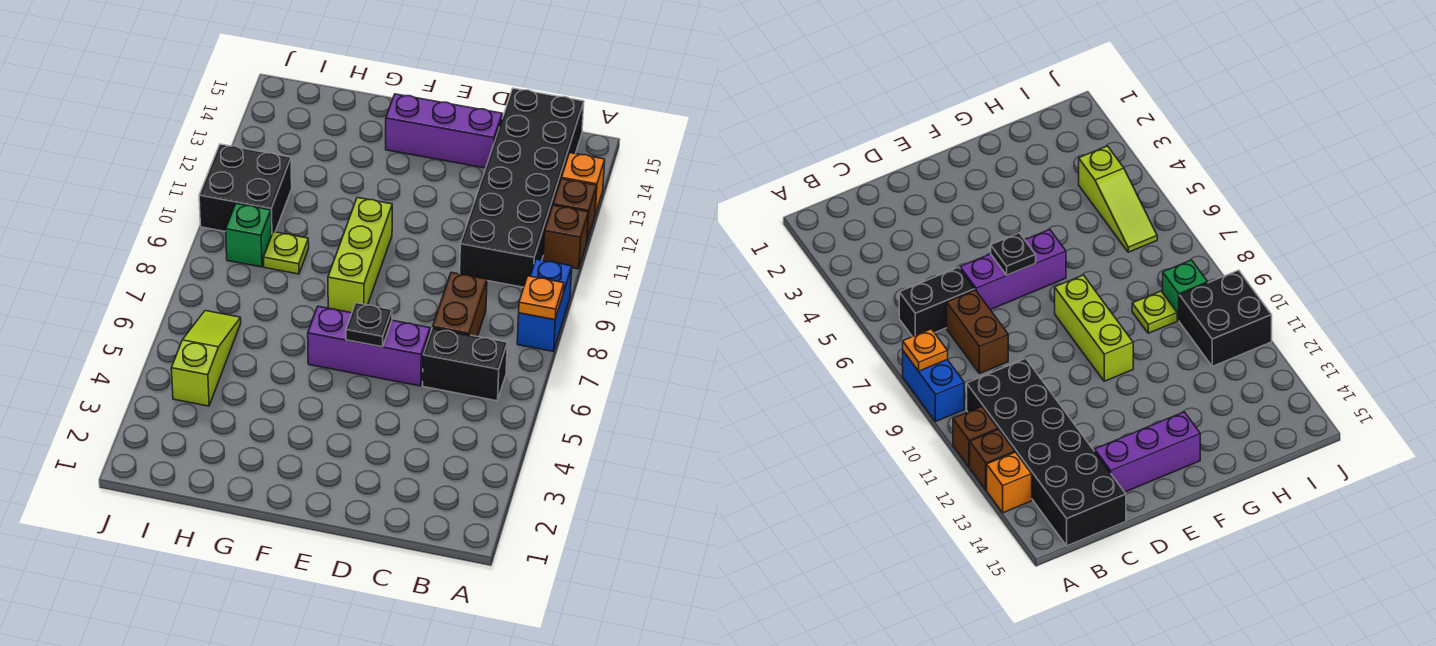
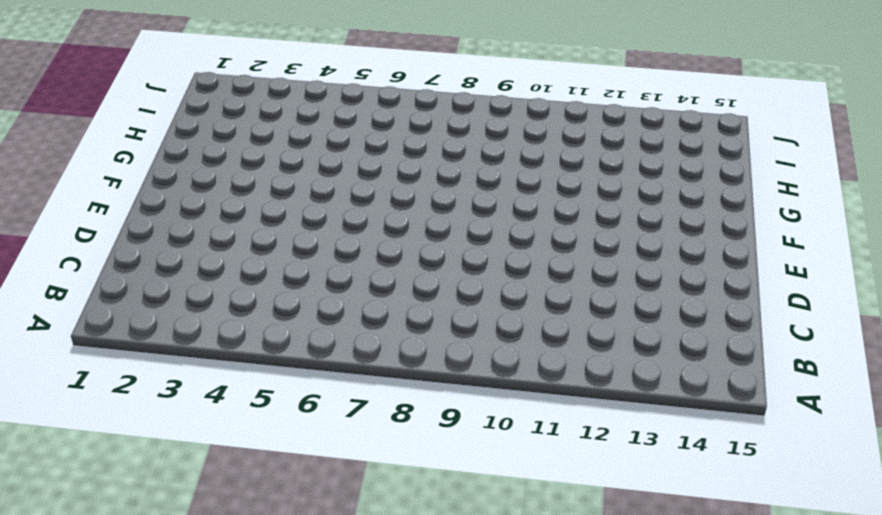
none -> blue brick A8:A9 level 1
none -> brown brick A11 level 1
none -> brown brick A12 level 1

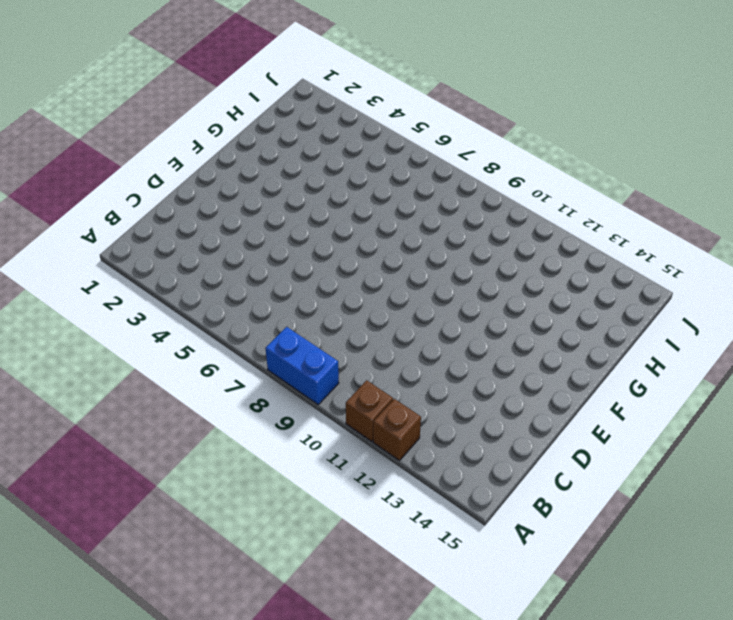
none -> orange brick A13 level 1
none -> black brick B6:C6 level 1
none -> black brick B10:C15 level 1

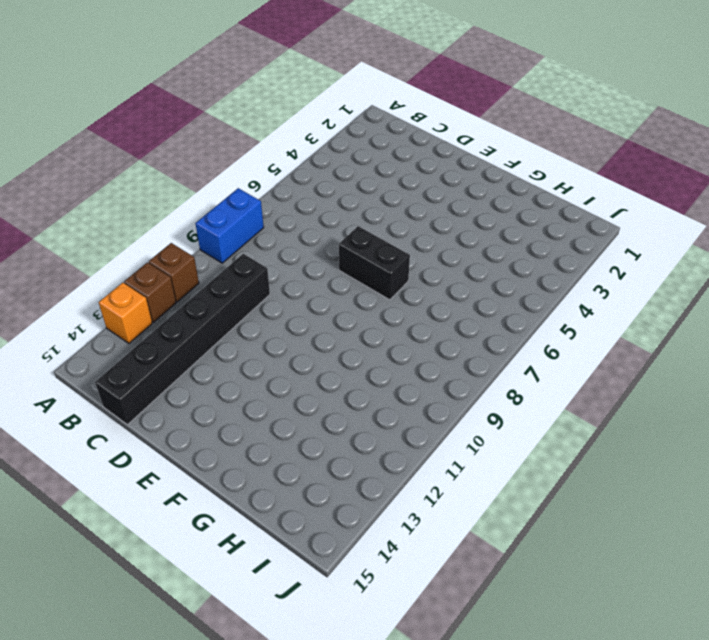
black brick C10:C15 level 1 -> black brick B10:C15 level 1
black brick E7:F7 level 1 -> black brick B6:C6 level 1
none -> brown brick C7:C8 level 1
none -> purple brick D6:F6 level 1
none -> purple brick D14:F14 level 1

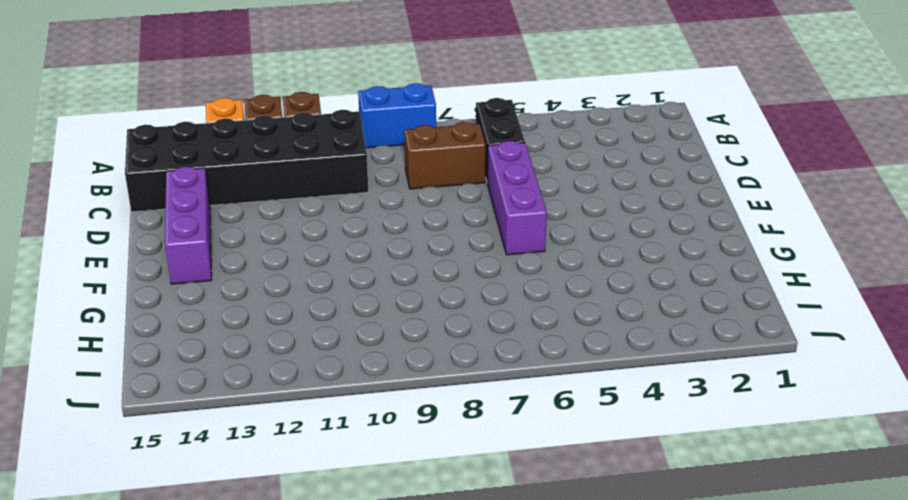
none -> lime brick F8:F10 level 1
none -> lime plate H9 level 1
none -> lime slope I4:I6 level 1 top 4

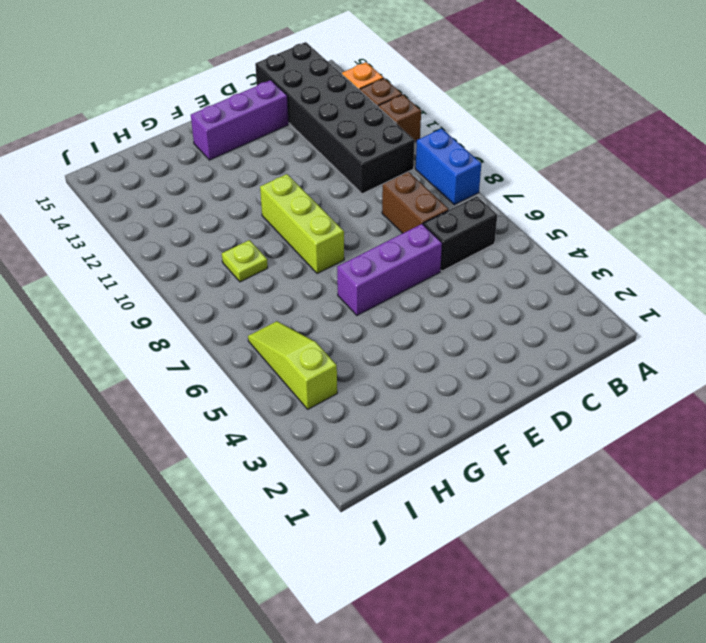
none -> green brick I9 level 1
none -> black brick I10:J11 level 1
none -> orange plate A8 level 2

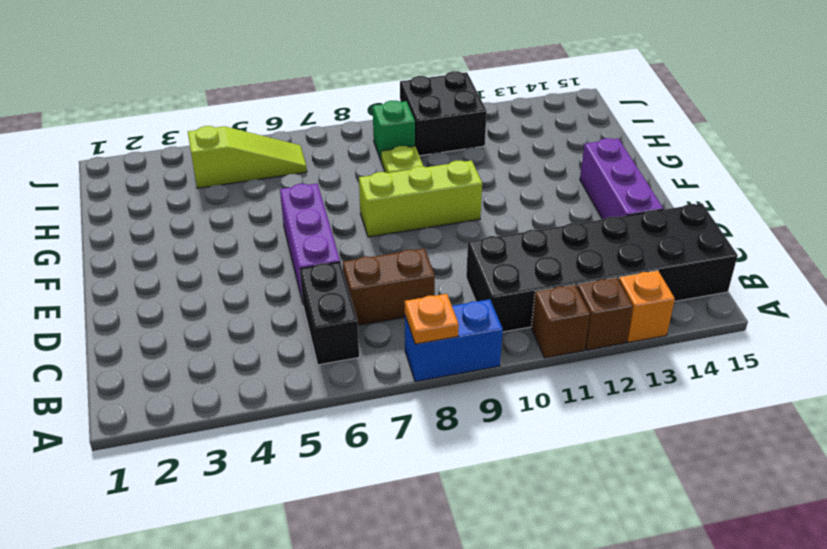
none -> black plate E6 level 2

